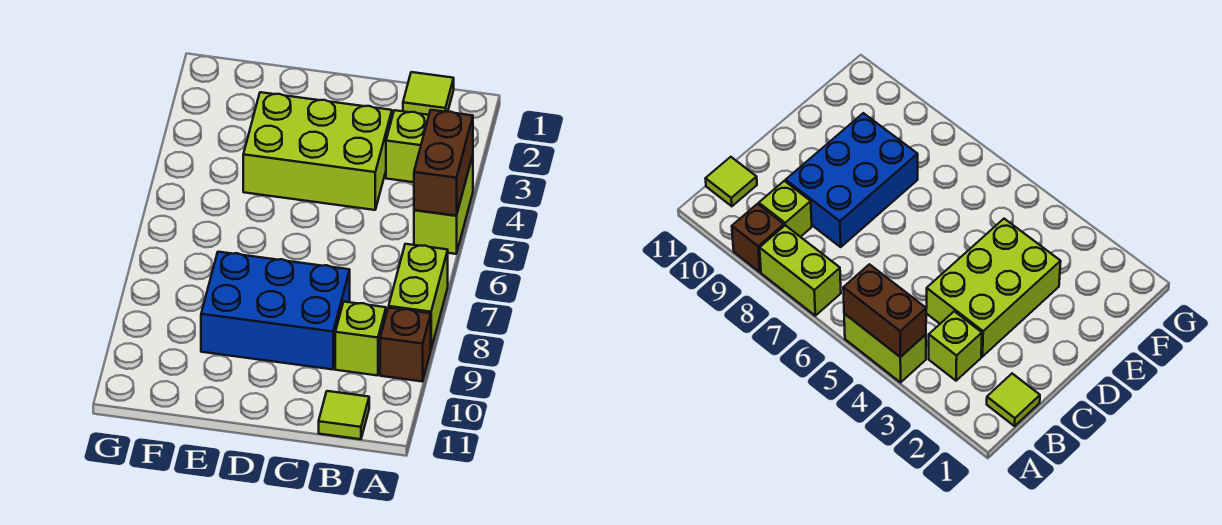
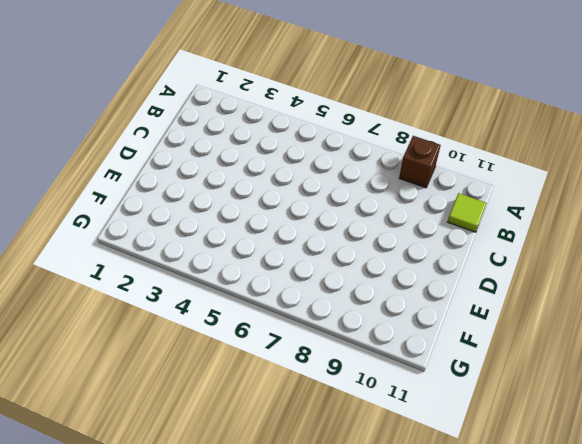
none -> lime brick A4:A5 level 1
none -> lime brick A7:A8 level 1

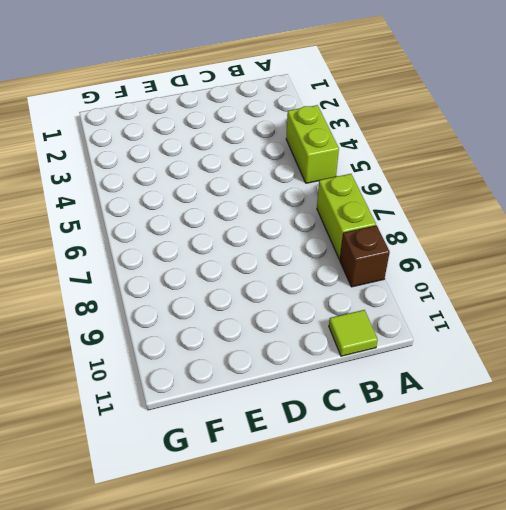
none -> lime tile B1 level 1
none -> lime brick B3 level 1

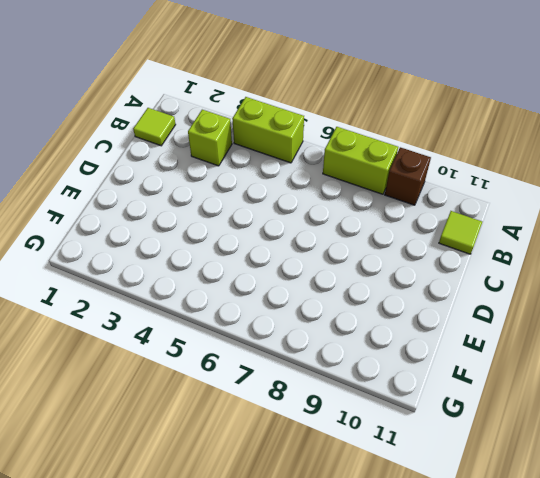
none -> lime brick B9 level 1
none -> lime brick C3:E4 level 1

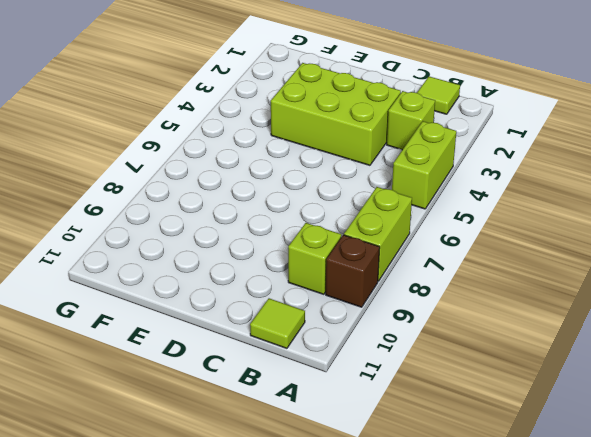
none -> blue brick C8:E9 level 1
none -> brown brick A4:A5 level 2

